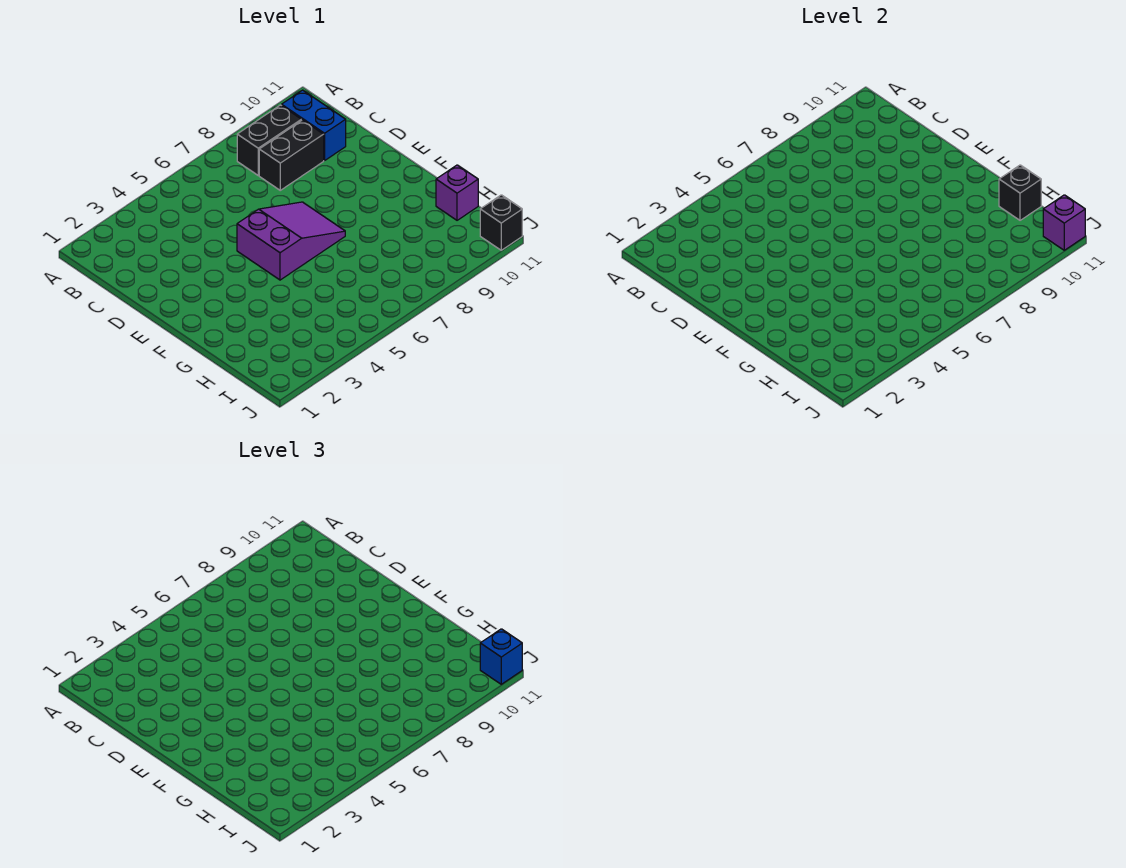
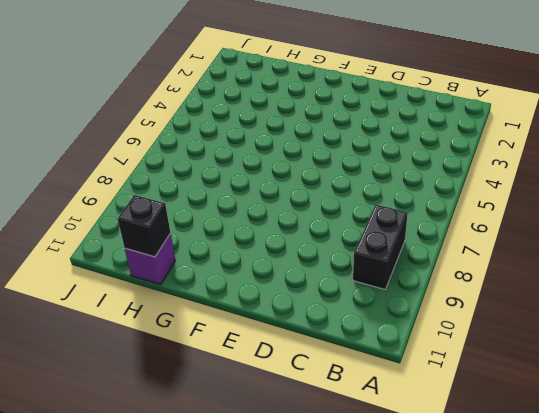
none -> blue brick B10:C10 level 1
none -> black brick C8:C9 level 1

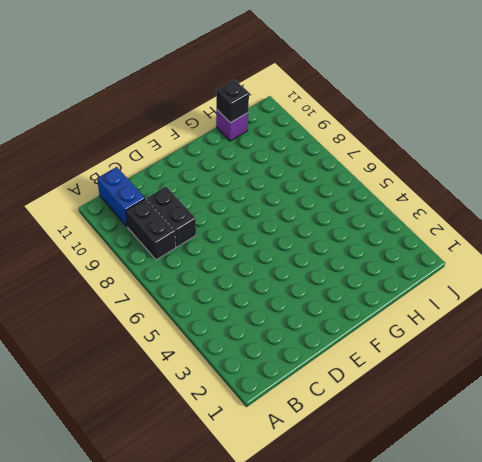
blue brick B10:B11 level 1 -> blue brick B10:C10 level 1
none -> purple slope E5:F7 level 1 top 5
none -> black brick J11 level 1

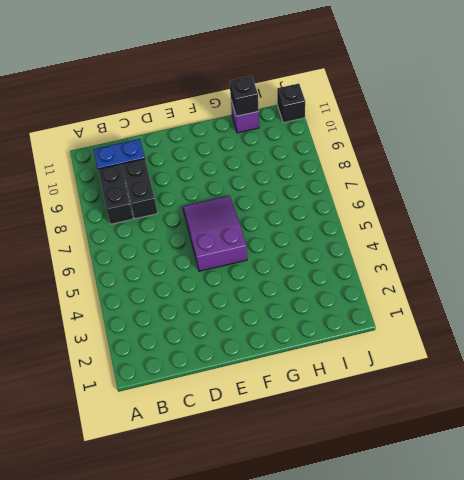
none -> purple brick J11 level 2
none -> blue brick J11 level 3

